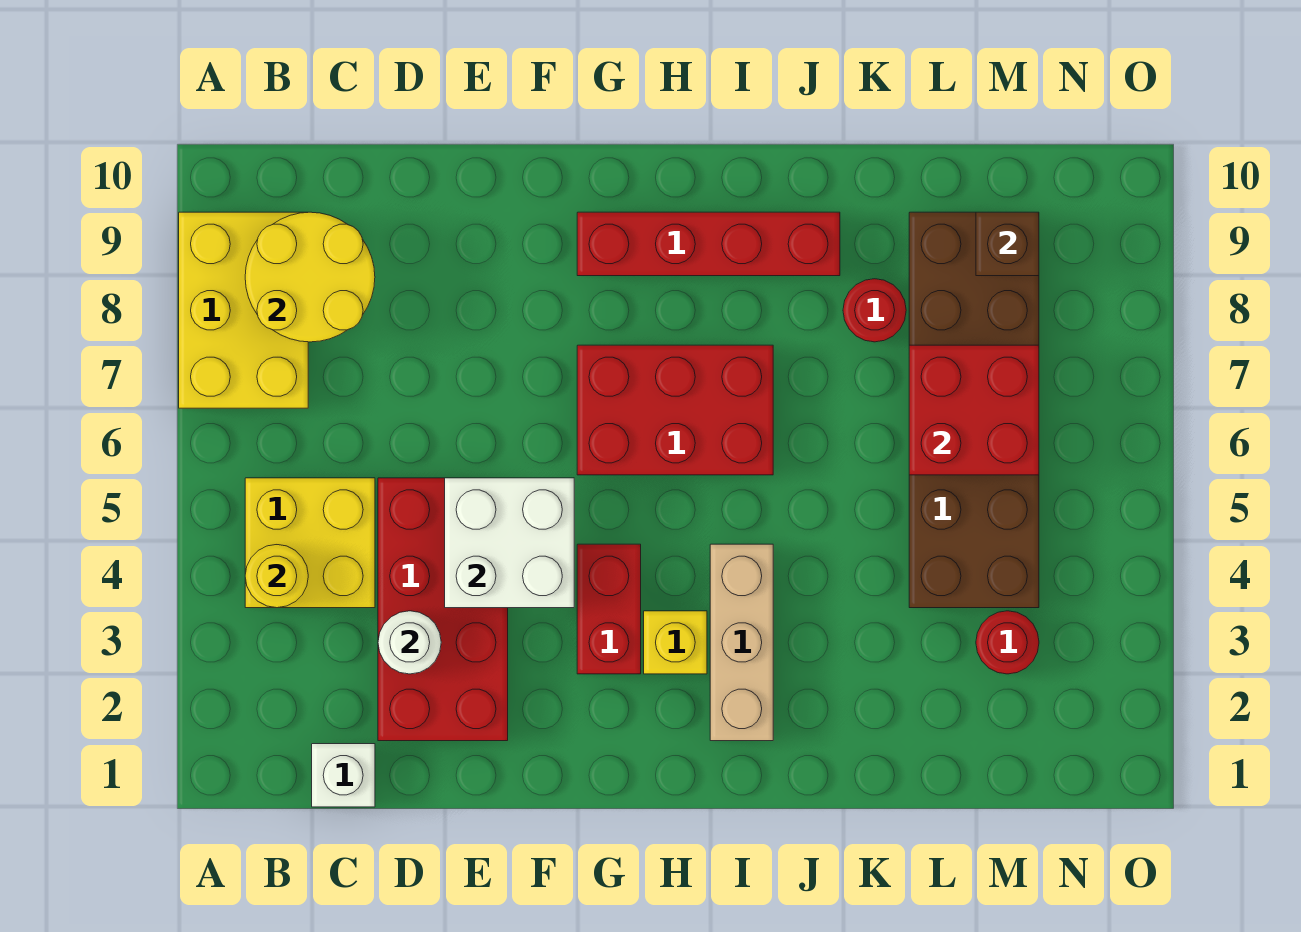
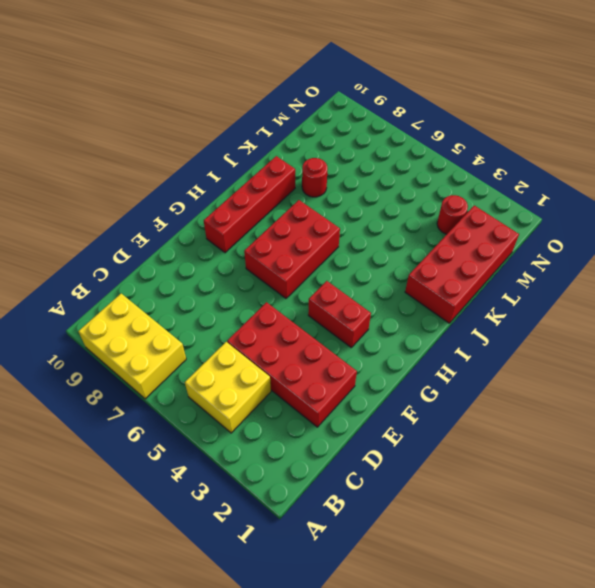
red brick J1:M2 level 1 -> none
none -> white brick C1 level 1
none -> yellow brick H3 level 1
none -> tan brick I2:I4 level 1

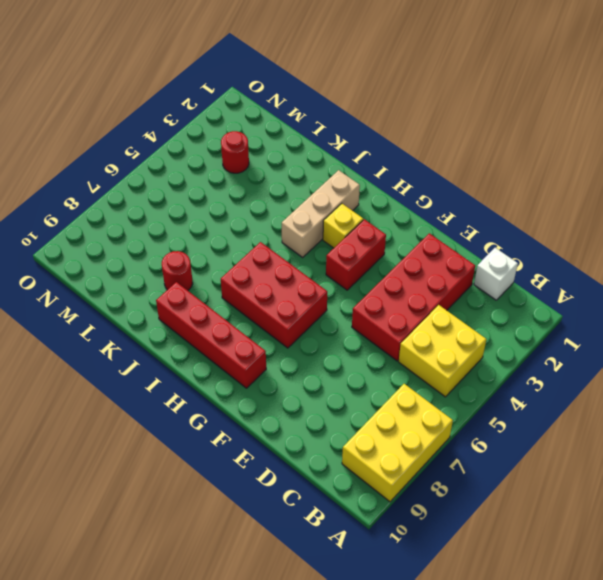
none -> brown brick L4:M9 level 1
none -> yellow round brick B4 level 2
none -> yellow round brick B8:C9 level 2

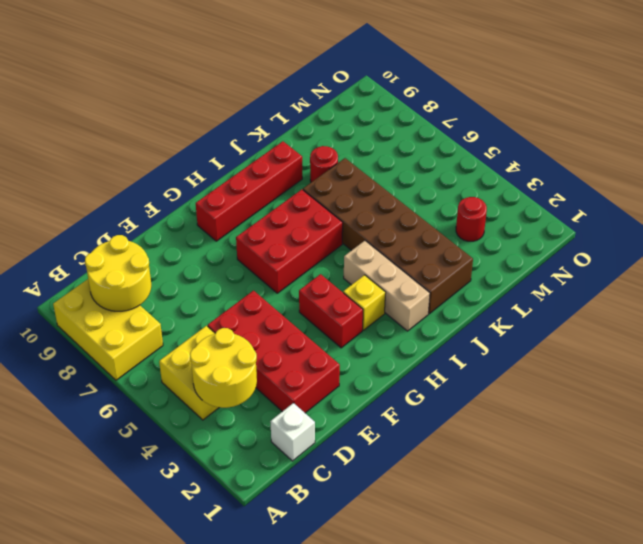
yellow round brick B3:C4 level 2 -> yellow round brick B4 level 2
brown brick J2:K7 level 1 -> brown brick L4:M9 level 1
none -> white round brick D3 level 2
none -> white brick E4:F5 level 2
none -> red brick L6:M7 level 2

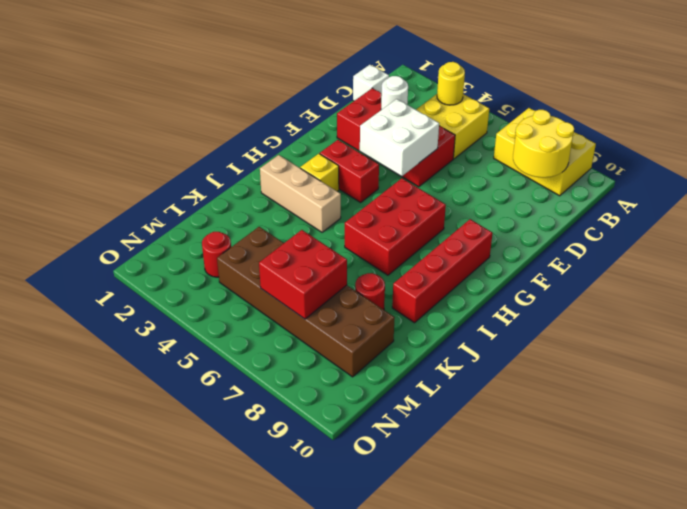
none -> brown brick M9 level 2

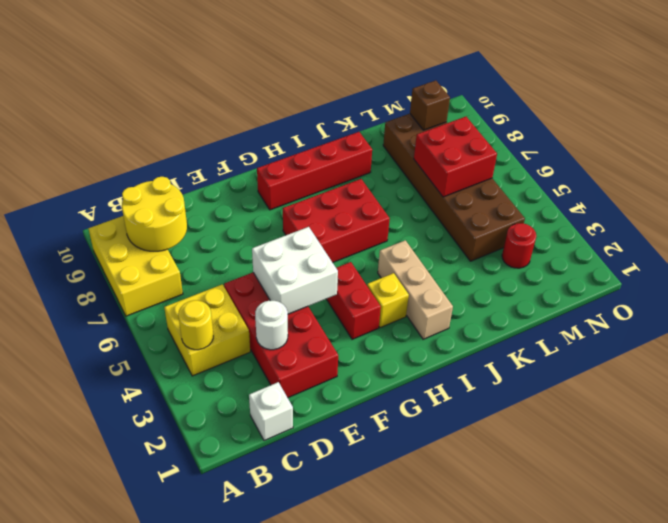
none -> red round brick K8 level 1

